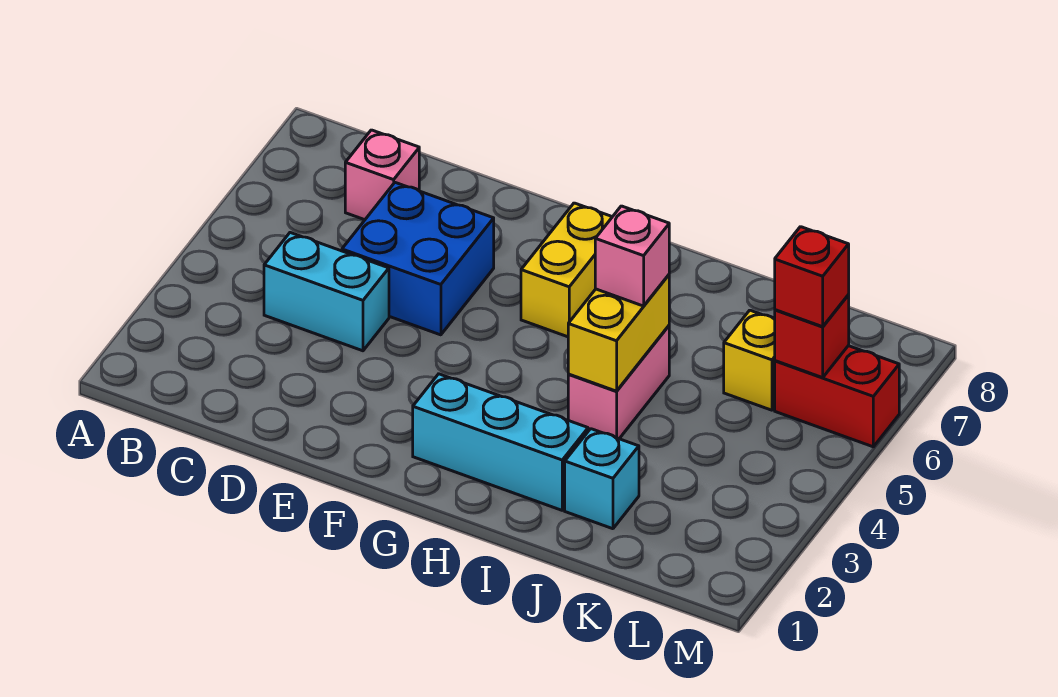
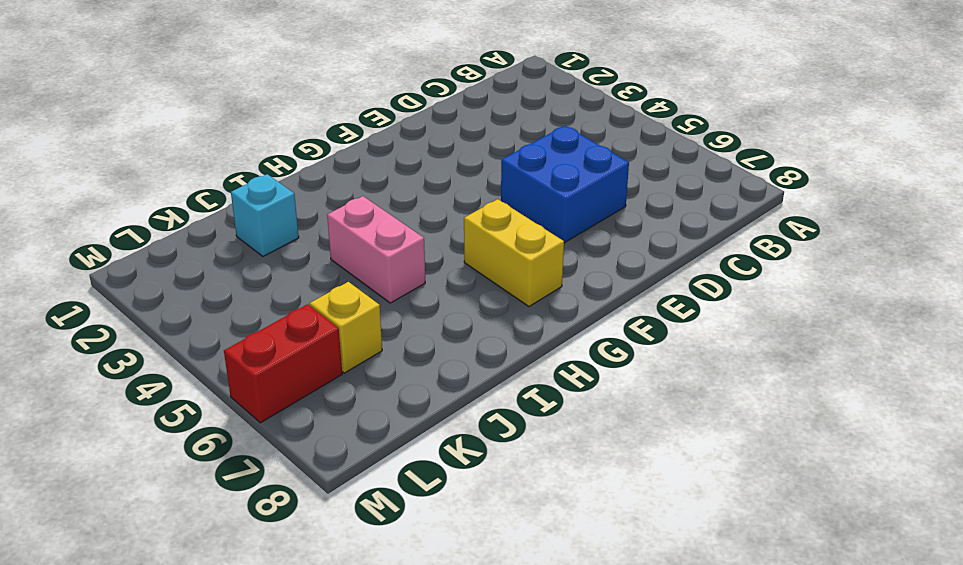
none -> cyan brick C4:D4 level 1
none -> pink brick C7 level 1
none -> cyan brick G2:I2 level 1

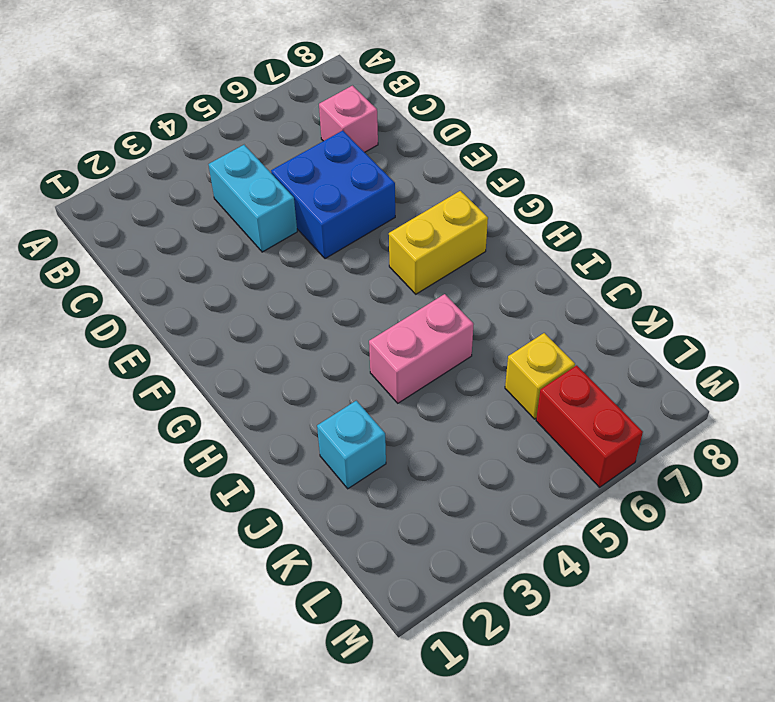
none -> cyan brick G2:I2 level 1
none -> yellow brick I4:I5 level 2
none -> red brick L6 level 2

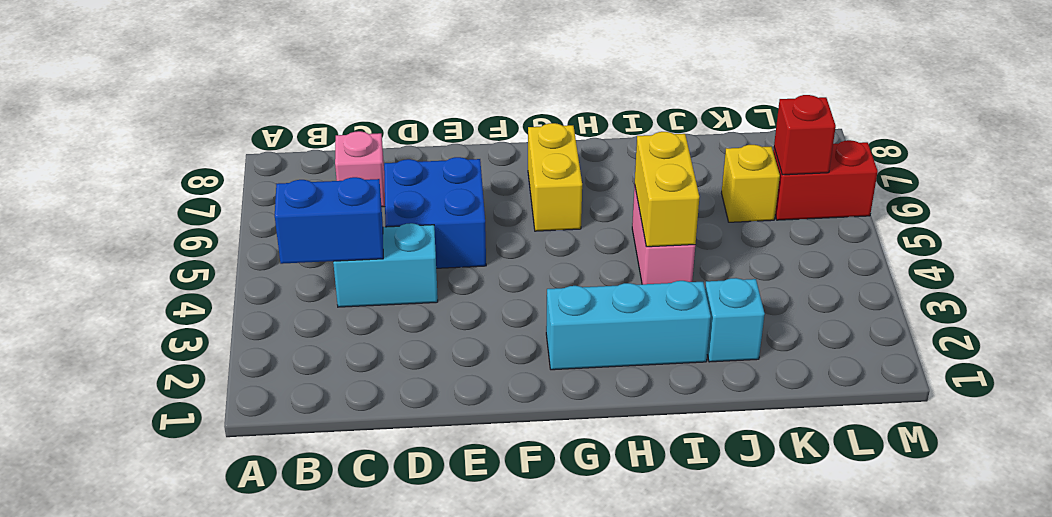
blue brick B4:C4 level 2 -> none
none -> pink brick I5 level 3
none -> red brick L6 level 3

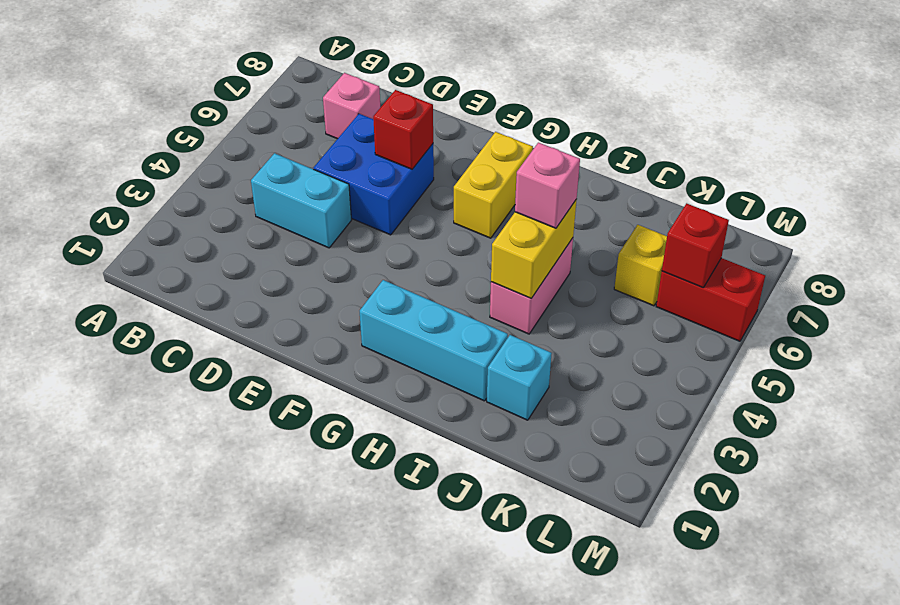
red brick E6 level 2 -> red brick L6 level 3

